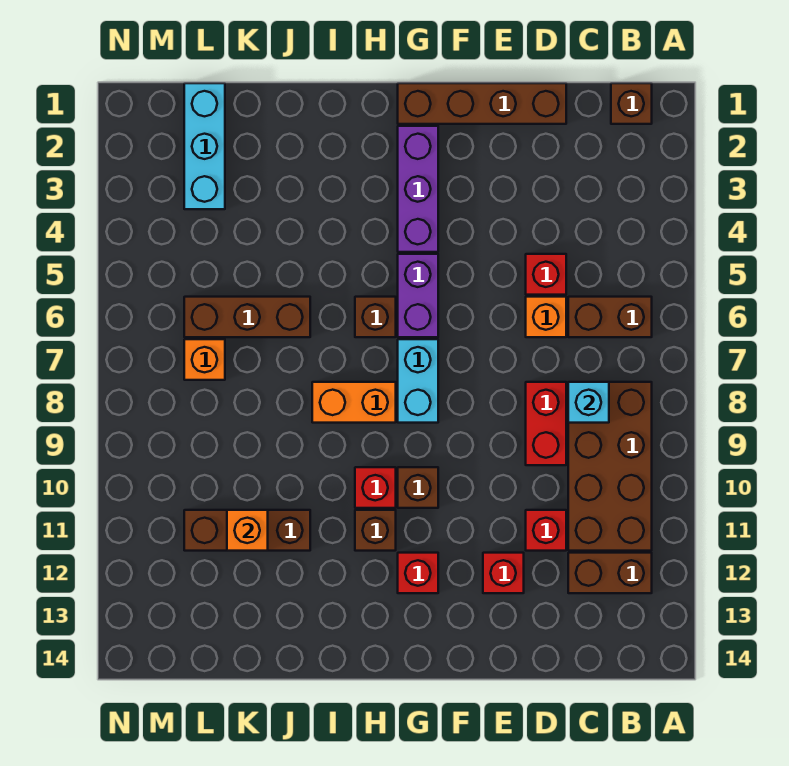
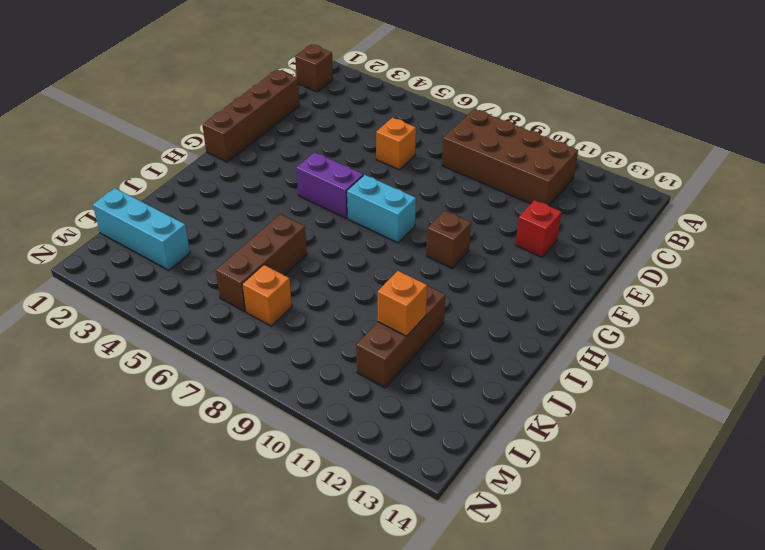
none -> brown brick B6:C6 level 1
none -> brown brick B12:C12 level 1
none -> red brick D5 level 1

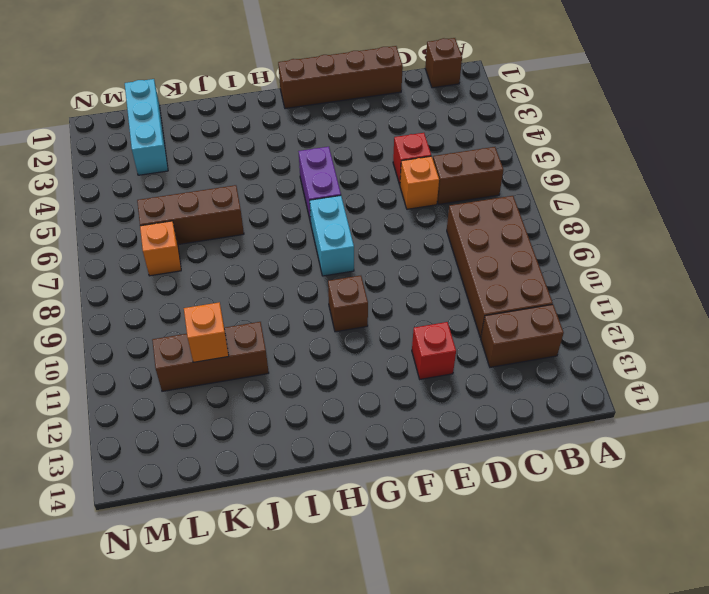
none -> red brick D8:D9 level 1
none -> red brick D11 level 1
none -> purple brick G2:G4 level 1

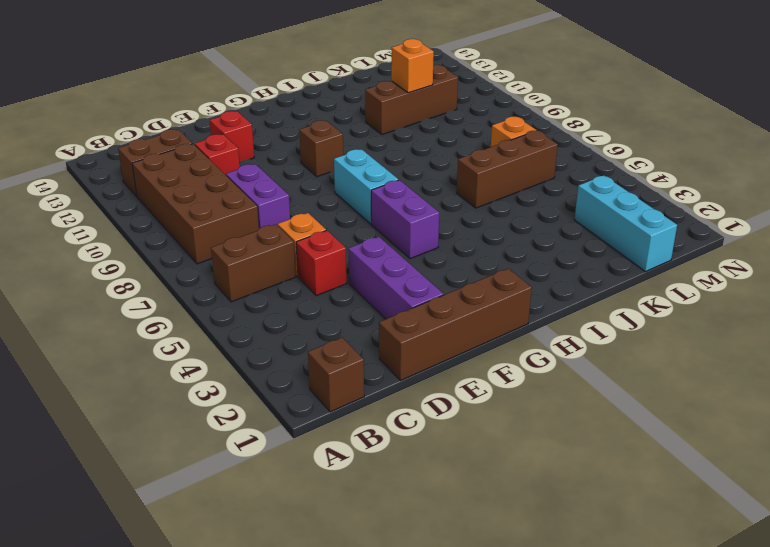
purple brick D8:D9 level 1 -> red brick D8:D9 level 1
purple brick E2:E4 level 1 -> purple brick G2:G4 level 1
none -> red brick G12 level 1
none -> brown brick H6 level 1
none -> orange brick H8:I8 level 1

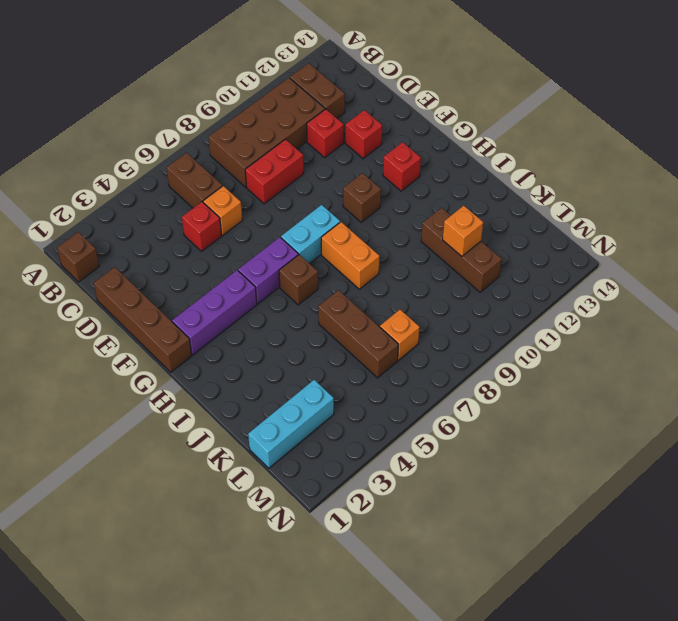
none -> red brick H10 level 1
none -> brown brick H11 level 1
none -> cyan brick C8 level 2

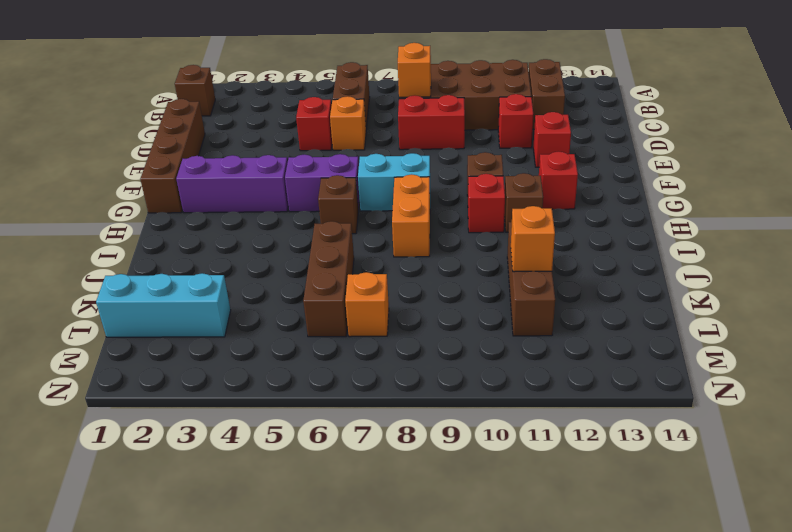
orange brick C8 level 2 -> cyan brick C8 level 2

